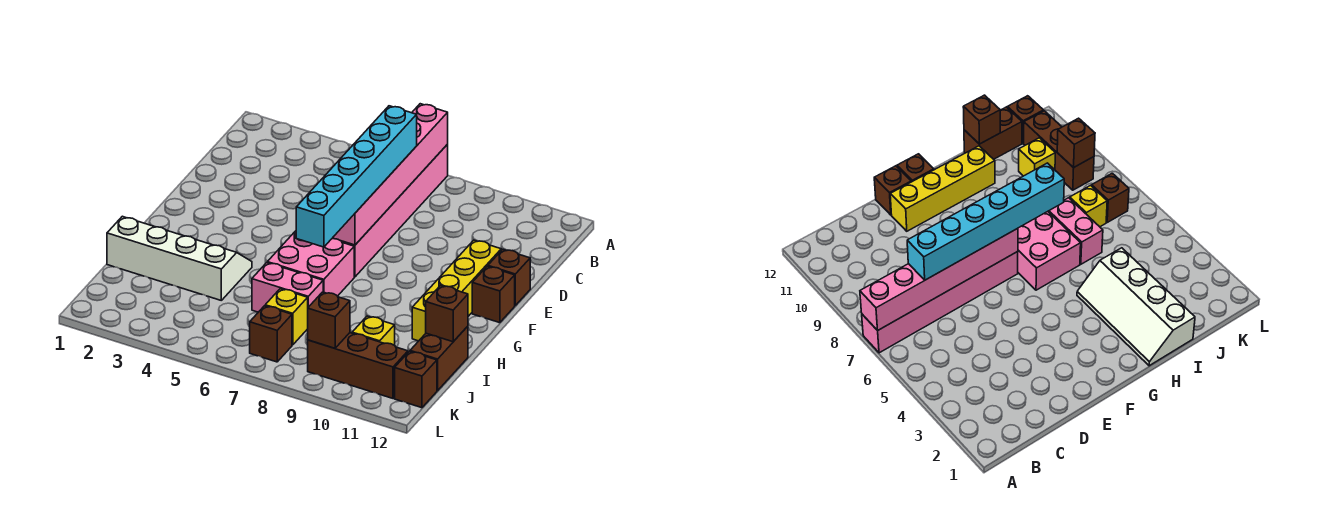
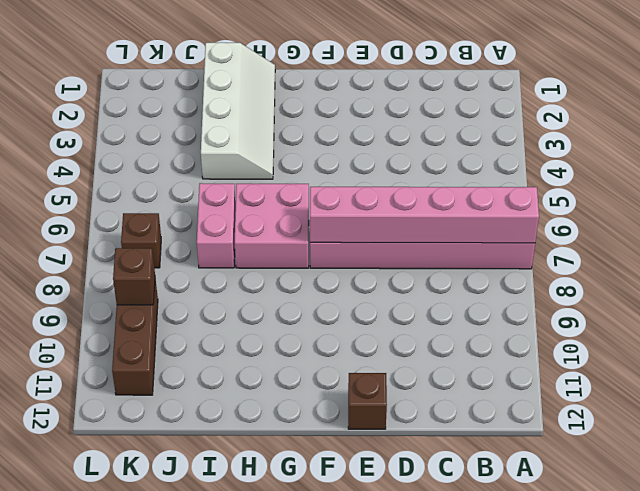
none -> yellow brick E11:H11 level 1
none -> brown brick F12 level 1
none -> brown brick I12:J12 level 1

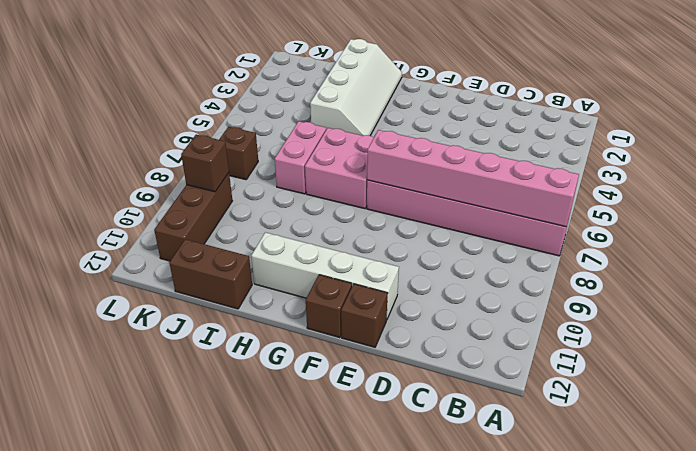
white brick E11:H11 level 1 -> yellow brick E11:H11 level 1
none -> yellow brick J7 level 1
none -> yellow brick J10 level 1
none -> brown brick K12 level 1

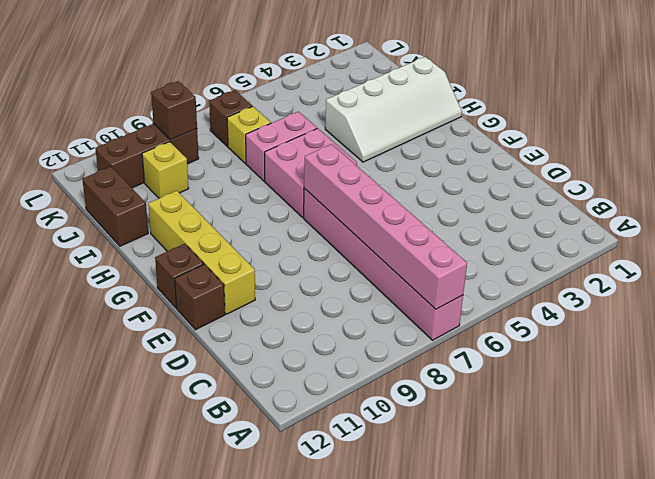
none -> brown brick K12 level 1
none -> brown brick I12 level 2
none -> cyan brick C7:H7 level 3

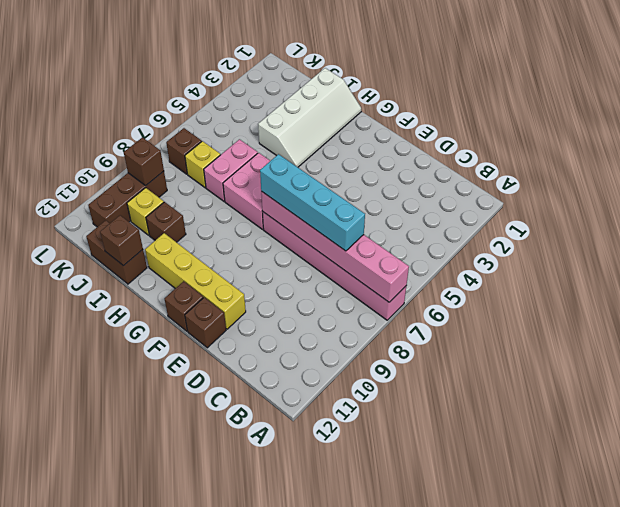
cyan brick C7:F7 level 3 -> cyan brick C7:H7 level 3
brown brick I10 level 1 -> brown brick K12 level 1

